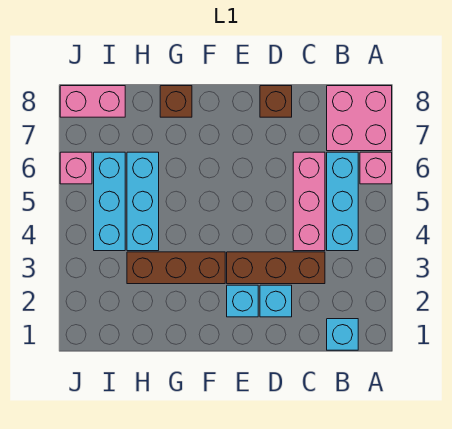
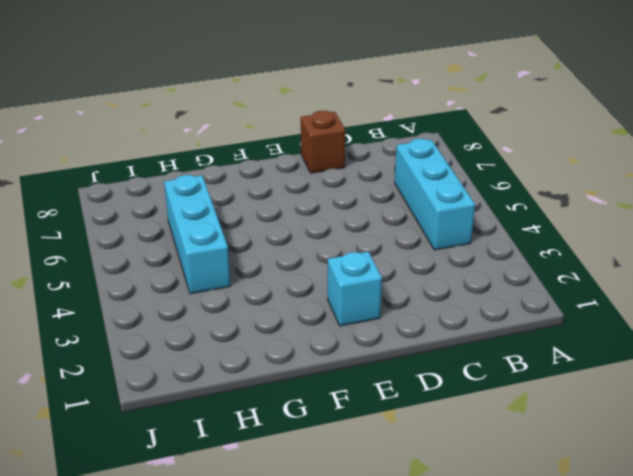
none -> pink brick A6 level 1
none -> pink brick A7:B8 level 1
none -> cyan brick B1 level 1

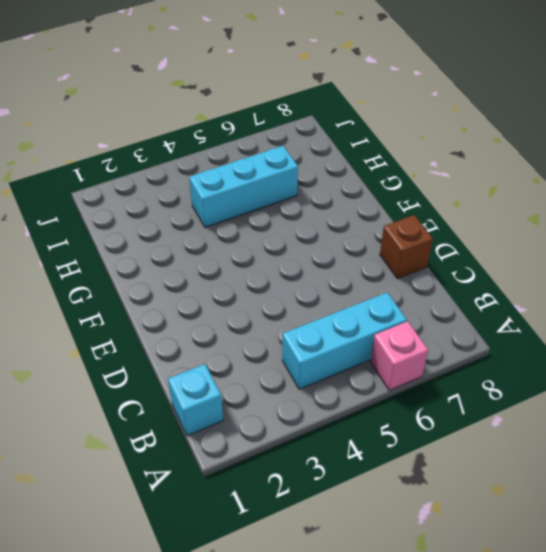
none -> pink brick A7:B8 level 1
none -> brown brick C3:E3 level 1
none -> pink brick C4:C6 level 1

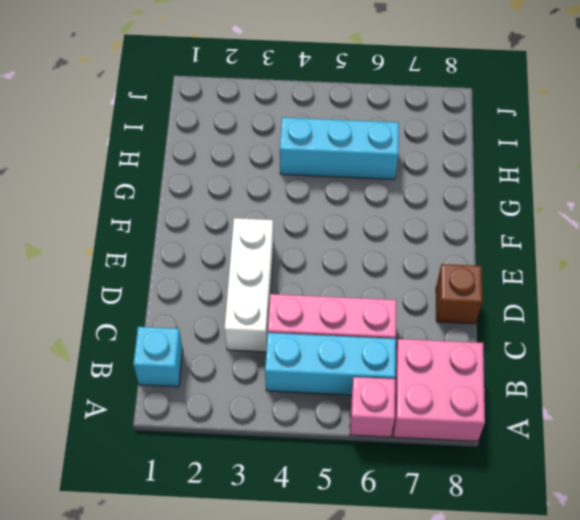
white brick C3:E3 level 1 -> brown brick C3:E3 level 1
none -> cyan brick D2 level 1
none -> cyan brick E2 level 1
none -> brown brick F3:H3 level 1

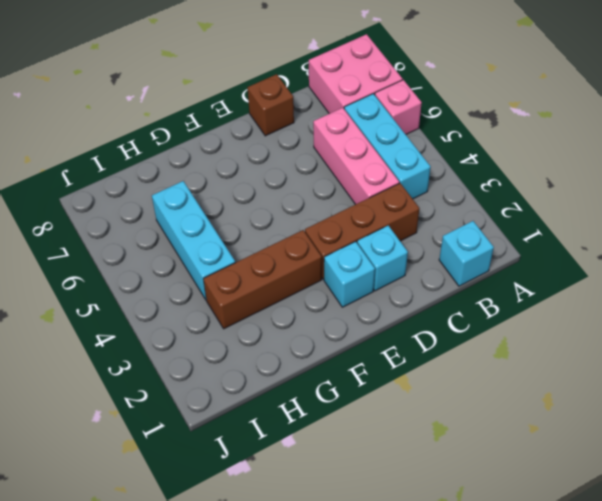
none -> brown brick G8 level 1
none -> cyan brick I4:I6 level 1
none -> pink brick I8:J8 level 1

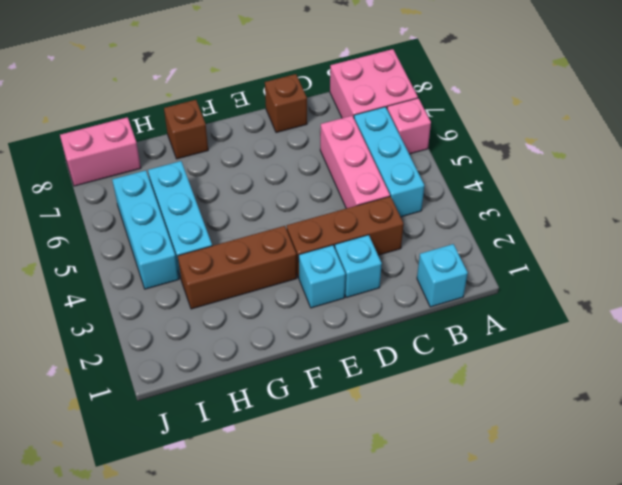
none -> pink brick J6 level 1

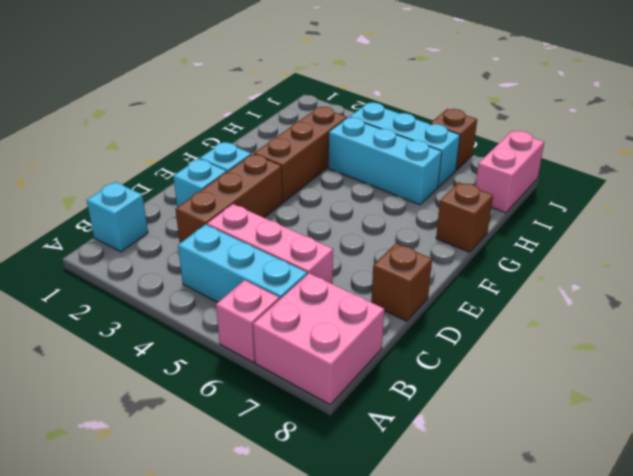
brown brick J6 level 1 -> pink brick J6 level 1

